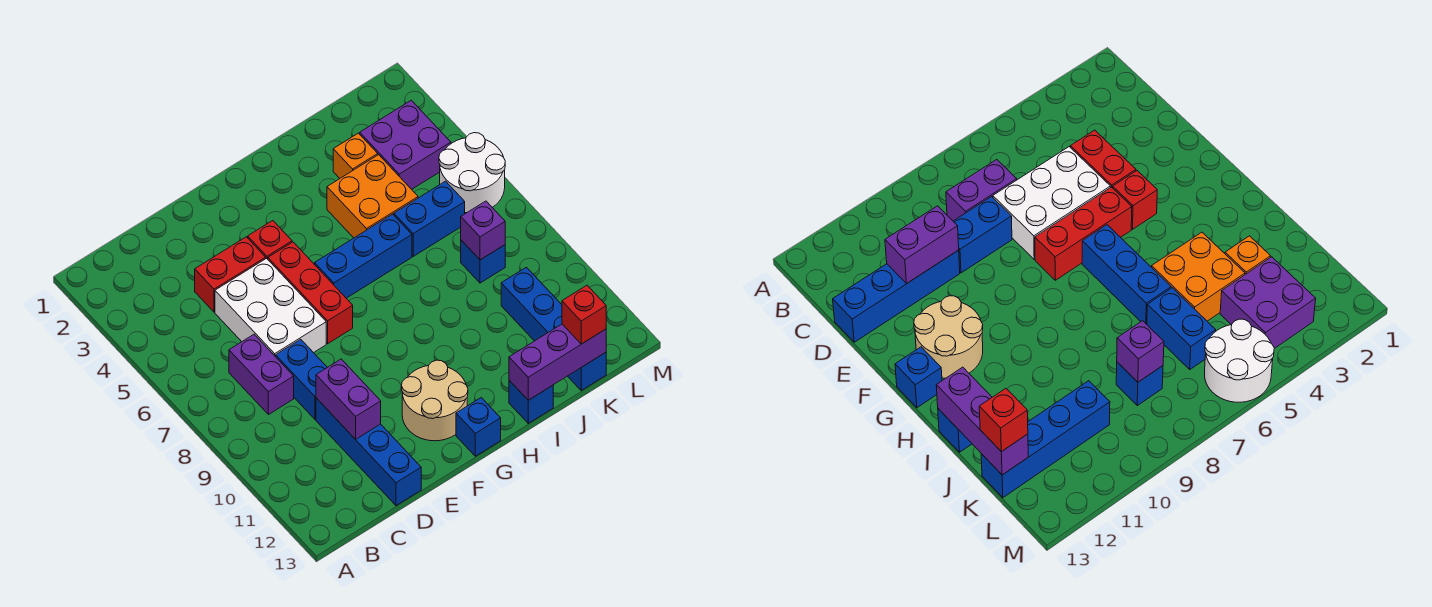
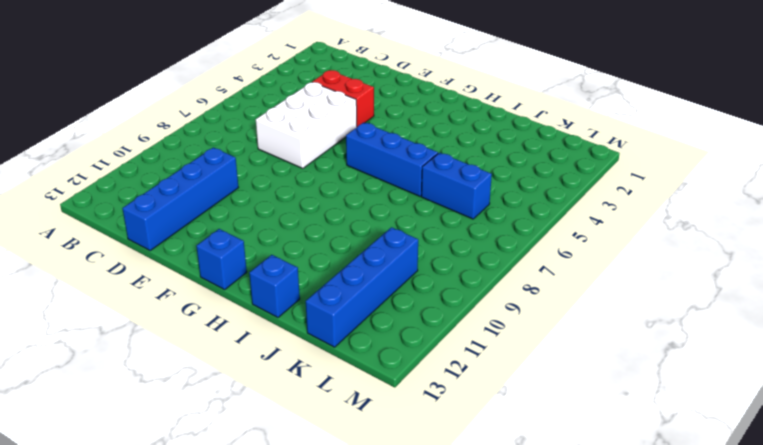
none -> purple brick C7:C8 level 1
none -> blue brick D8:D9 level 1
none -> red brick F4 level 1

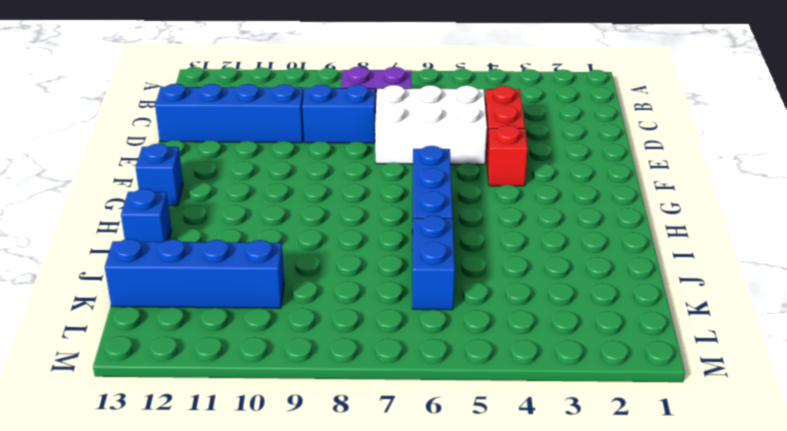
none -> red brick F5:F7 level 1
none -> tan round brick F11:G12 level 1
none -> orange brick I4:J5 level 1

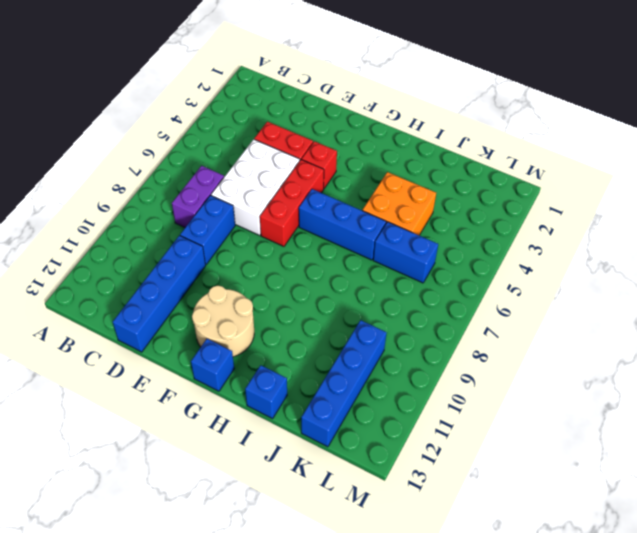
none -> orange brick J3 level 1
none -> purple brick K3:L4 level 1
none -> blue brick K8 level 1

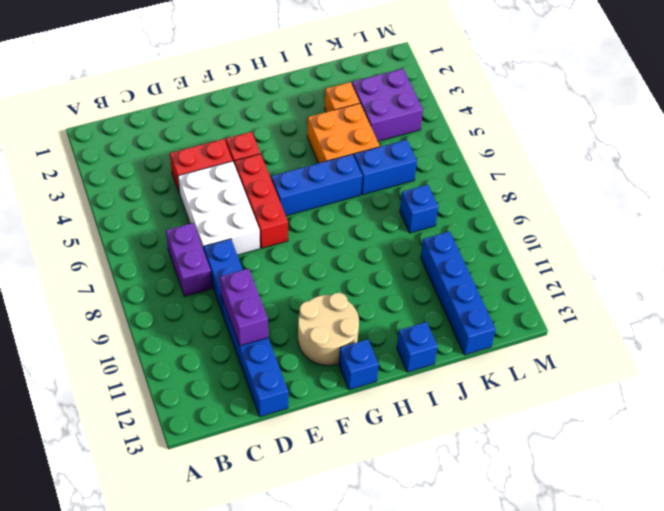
none -> white round brick L5:M6 level 1
none -> purple brick I13:K13 level 2
none -> purple brick K8 level 2

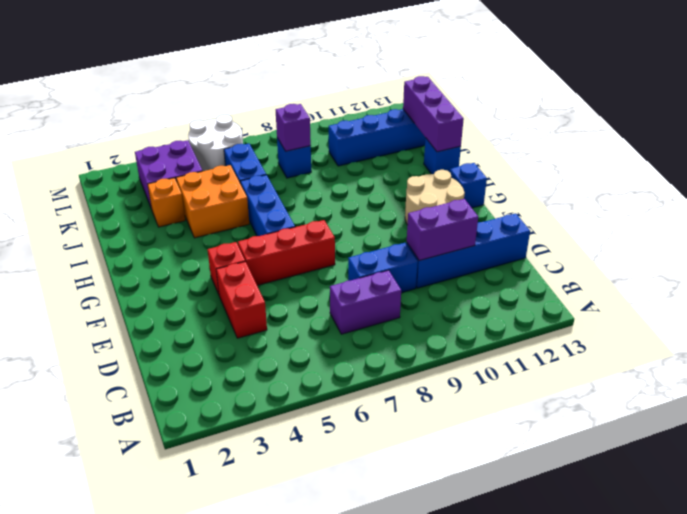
none -> white brick D5:E7 level 1
none -> red brick K13 level 3

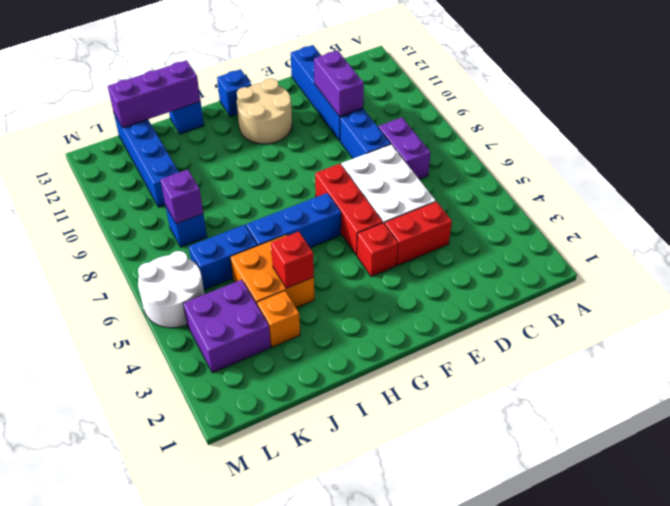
red brick I4 level 2 -> red brick K13 level 3

